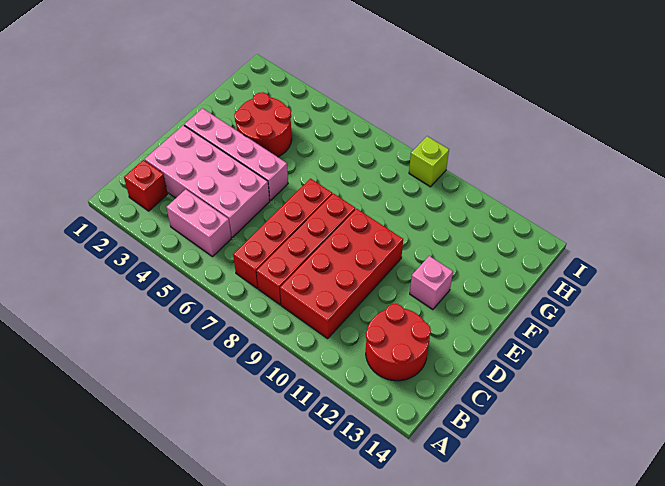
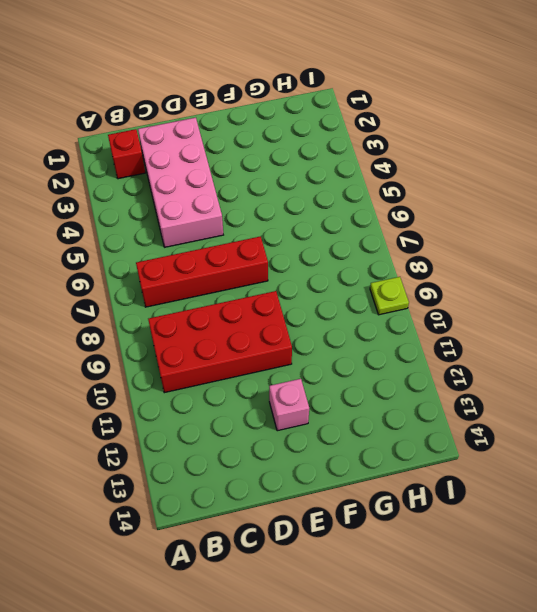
lime plate I9 level 1 -> lime brick I9 level 1
none -> pink brick B4:B5 level 1
none -> red brick B8:E8 level 1

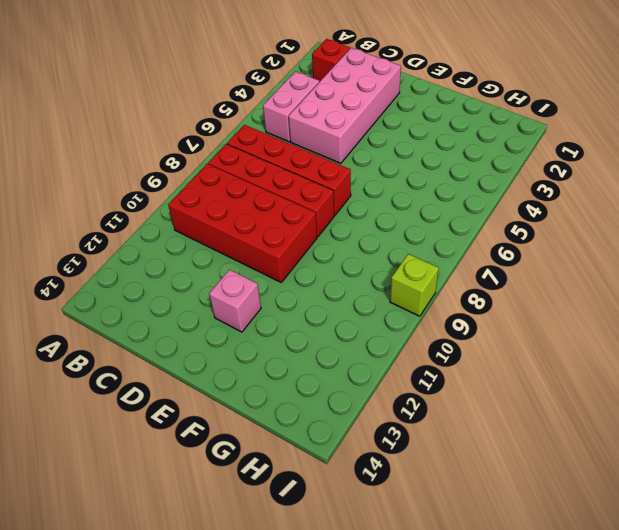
none -> red round brick B12:C13 level 1
none -> pink brick E2:E5 level 1

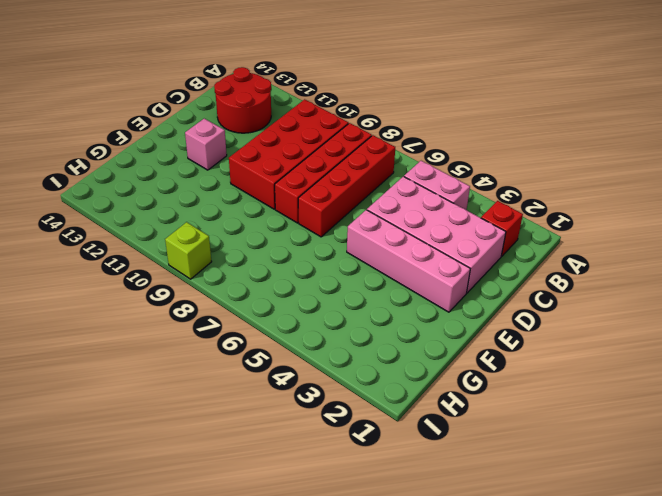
none -> red round brick F3:G4 level 1

